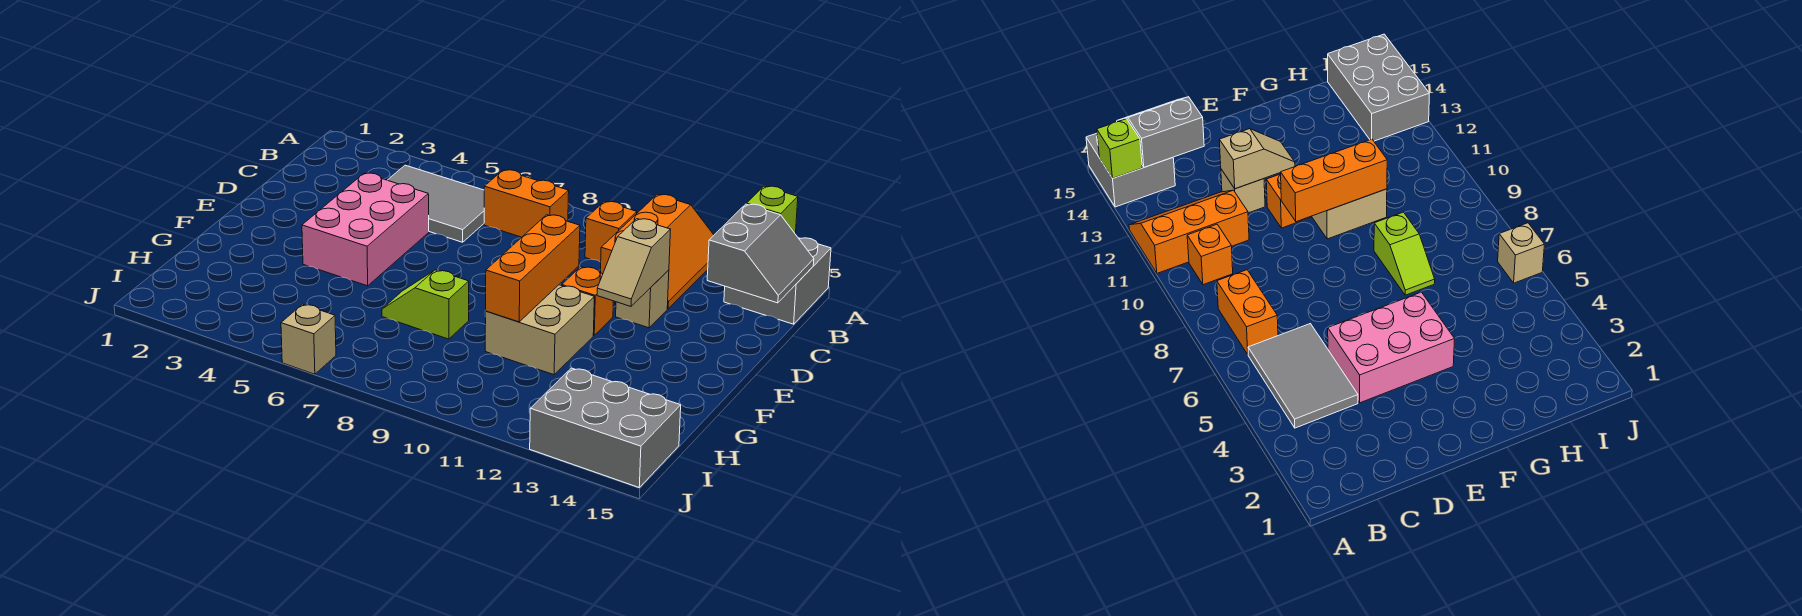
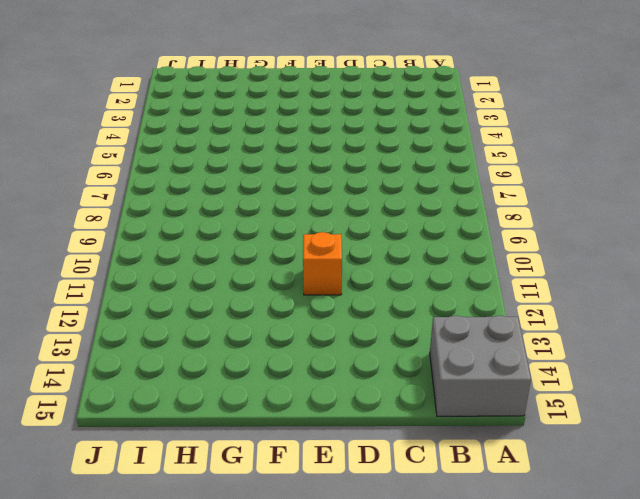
none -> orange slope A11:C12 level 1 top 11
none -> grey tile B4:C6 level 1
none -> orange brick B7:B8 level 1

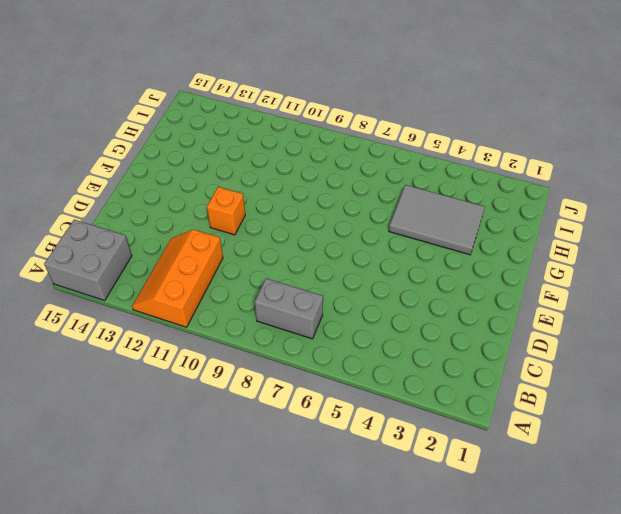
grey brick B7:B8 level 1 -> orange brick B7:B8 level 1
grey tile G3:H5 level 1 -> grey tile B4:C6 level 1
none -> orange brick B10 level 1
none -> pink brick D4:F5 level 1
none -> tan brick D12 level 1

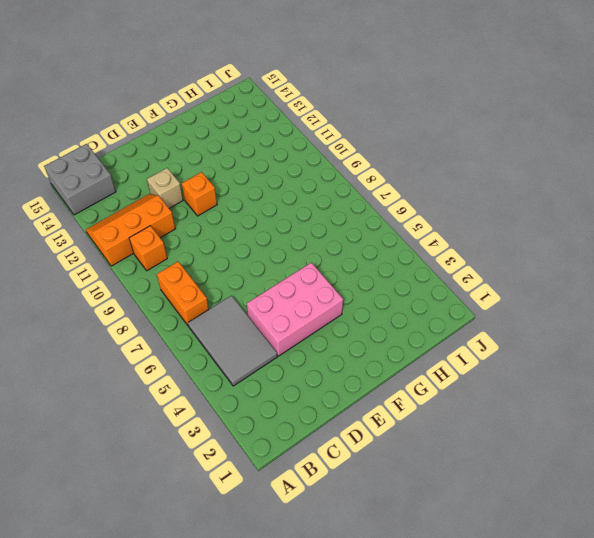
none -> tan brick F10:G11 level 1
none -> lime slope G7:G8 level 1 top 8
none -> grey brick I13:J15 level 1

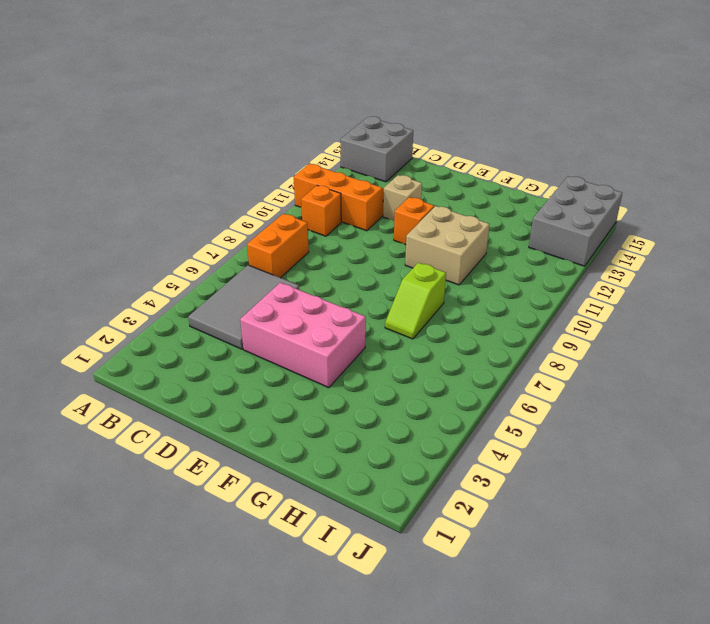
none -> tan brick J6 level 1
none -> lime brick A14 level 2
none -> grey slope B14:C15 level 2 top 14

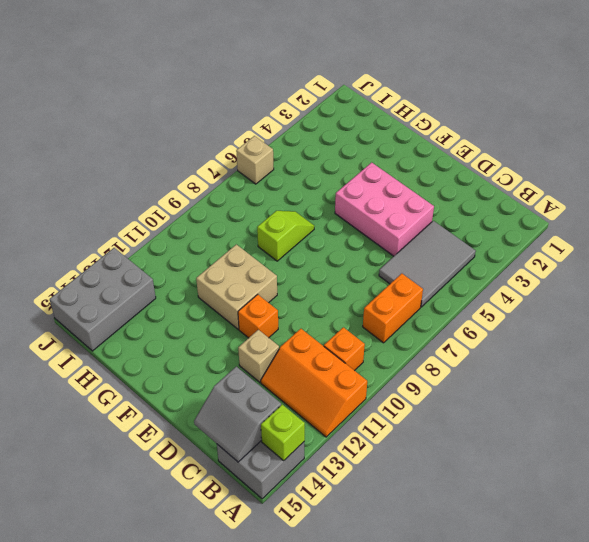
none -> tan slope D12:E12 level 2 top D
none -> orange brick E10:G10 level 2

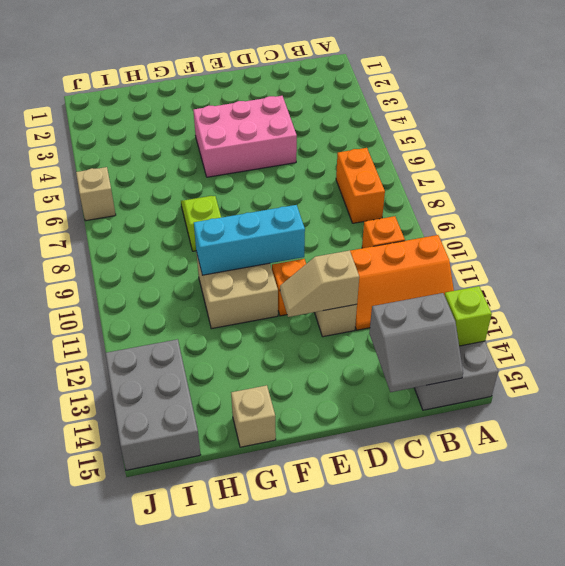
cyan brick E10:G10 level 2 -> orange brick E10:G10 level 2
tan brick G15 level 1 -> none
none -> grey tile B4:C6 level 1

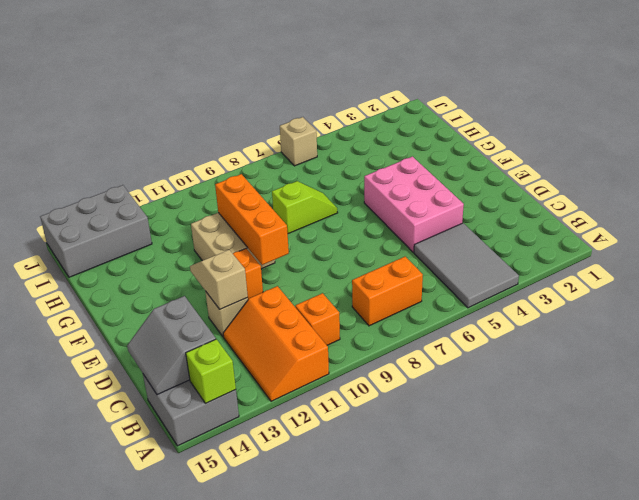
grey tile A4:C5 level 1 -> grey tile B4:C6 level 1

